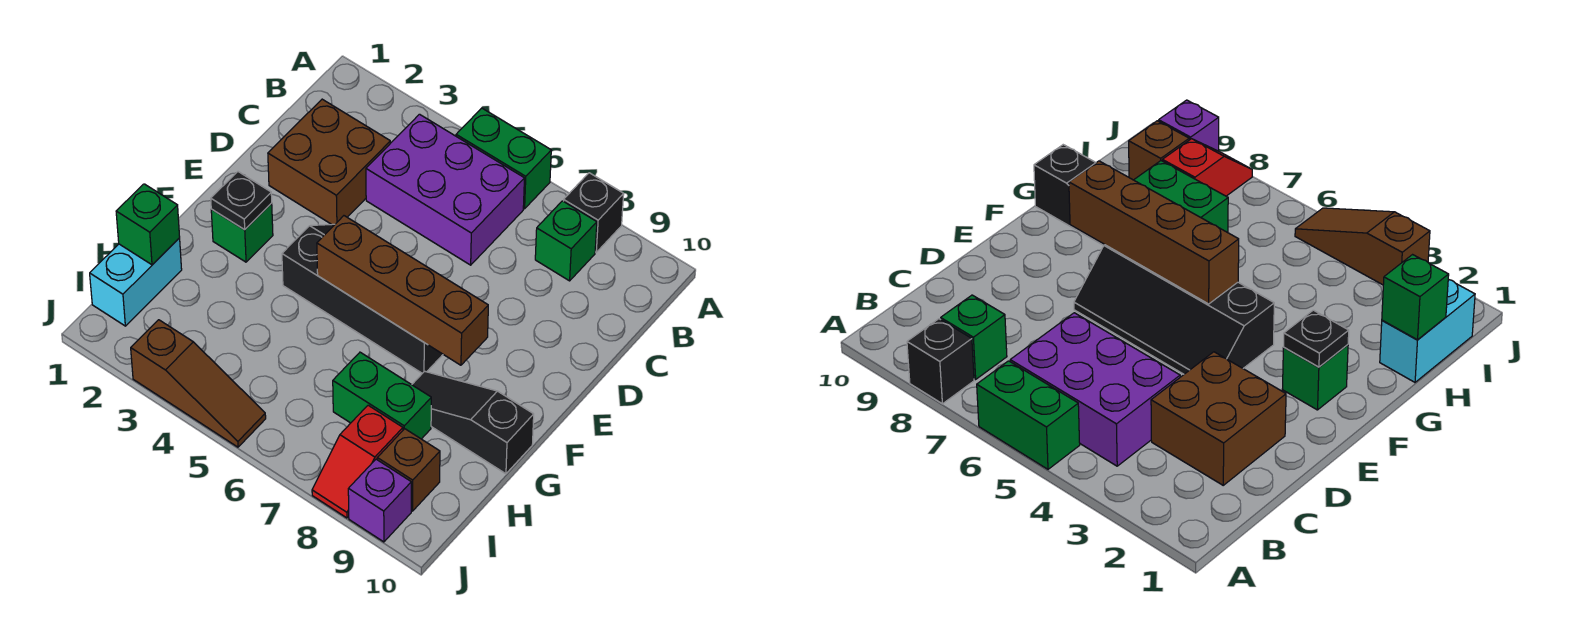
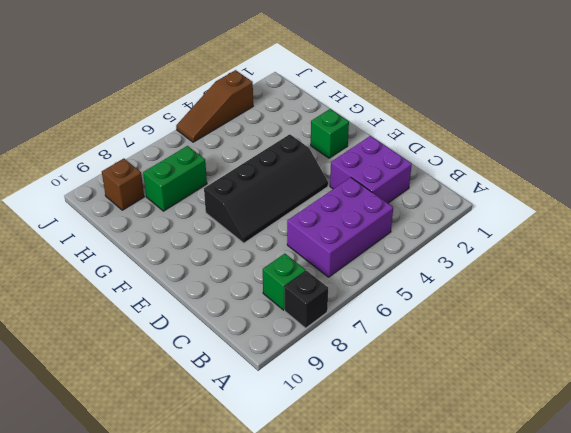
purple brick C2:D3 level 1 -> brown brick C2:D3 level 1
none -> green brick A5:A6 level 1
none -> black slope G8:G10 level 1 top 10
none -> cyan brick H1:I1 level 1

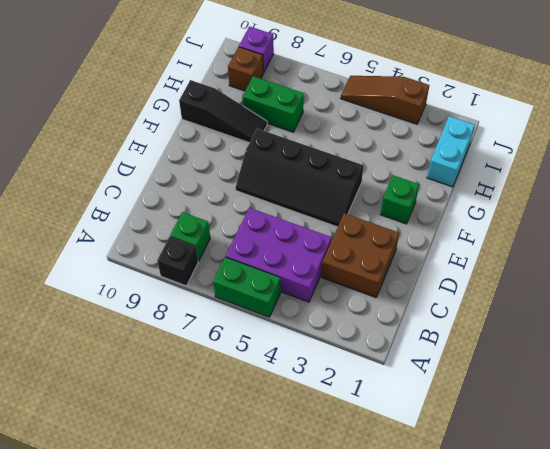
none -> red slope I8:J8 level 1 top I
none -> black plate F2 level 2
none -> brown brick F5:F8 level 2

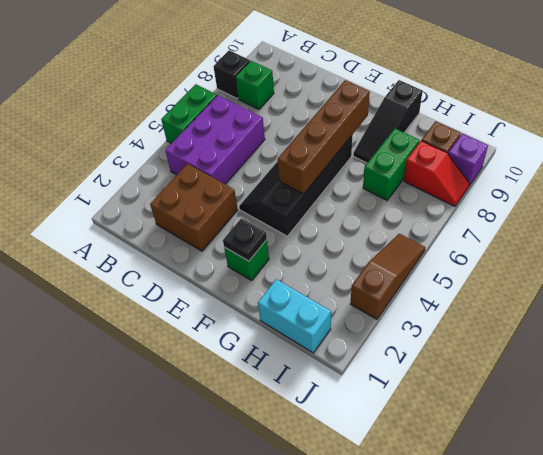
none -> green brick H1 level 2

